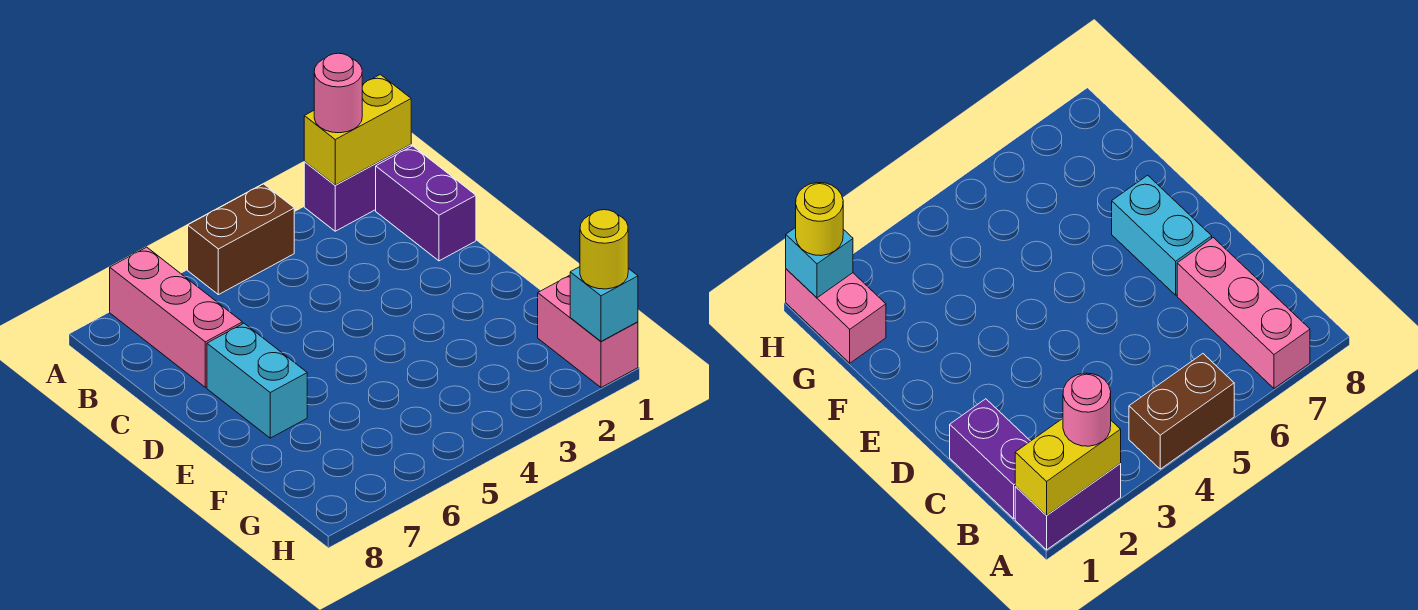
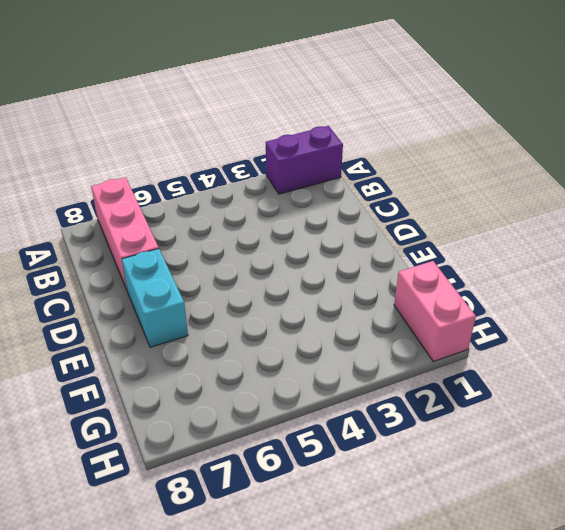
none -> brown brick A4:A5 level 1
none -> purple brick B1:C1 level 1

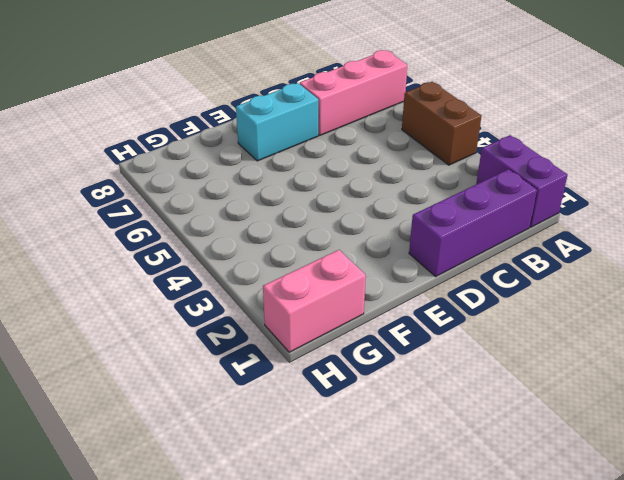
purple brick B1:D1 level 1 -> purple brick B1:C1 level 1
none -> yellow brick A1:A2 level 2
none -> cyan brick H1 level 2

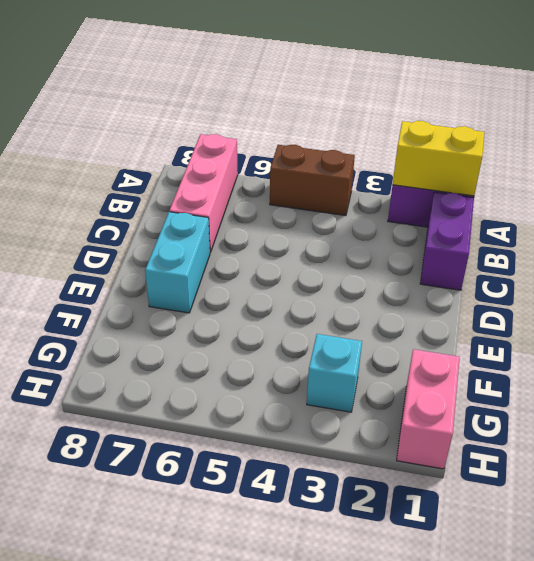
cyan brick G3 level 1 -> cyan brick H1 level 2
none -> pink round brick A2 level 3
none -> yellow round brick H1 level 3

